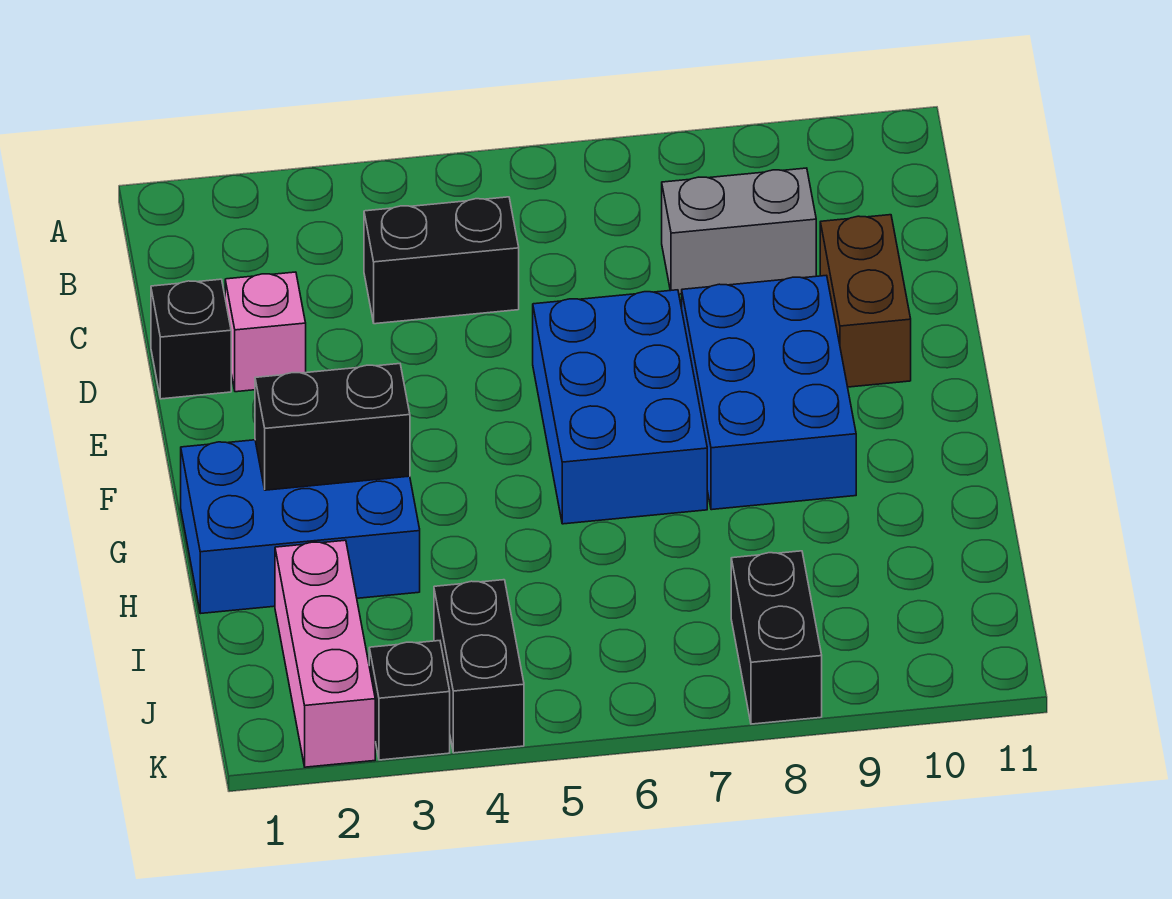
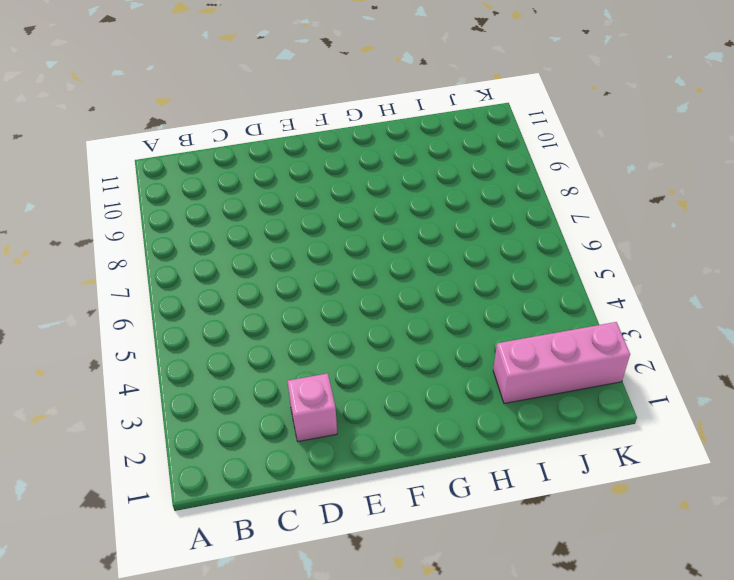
none -> black brick C4:C5 level 1
none -> grey brick C8:C9 level 1
none -> black brick D1 level 1

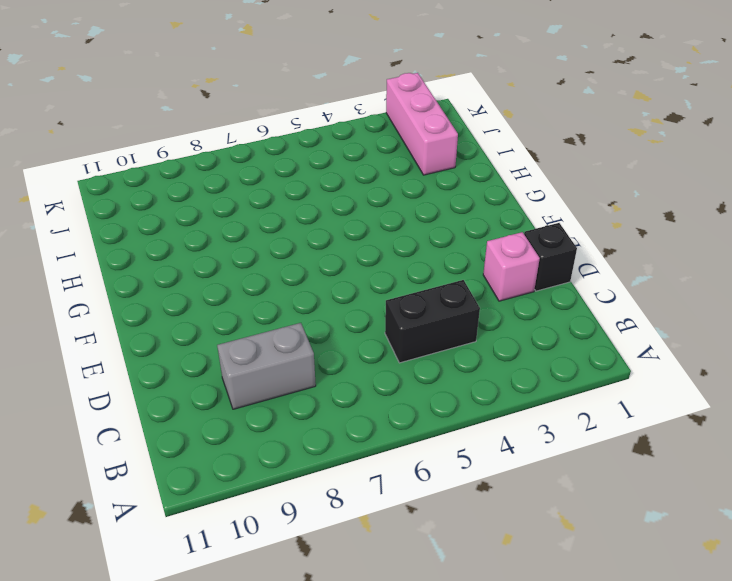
none -> brown brick D10:E10 level 1
none -> blue brick E6:G7 level 1
none -> blue brick E8:G9 level 1

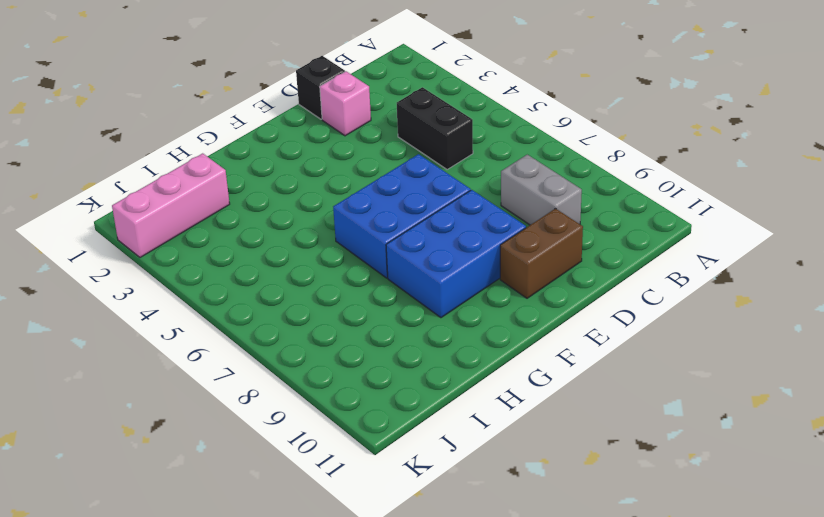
none -> blue brick G1:H3 level 1
none -> black brick J4:K4 level 1
none -> black brick J8:K8 level 1

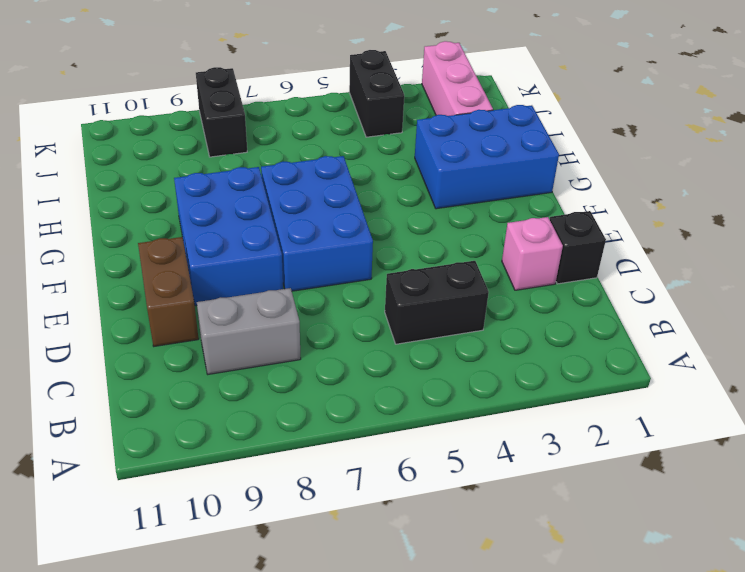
none -> black brick K3 level 1
none -> black brick G2:G3 level 2

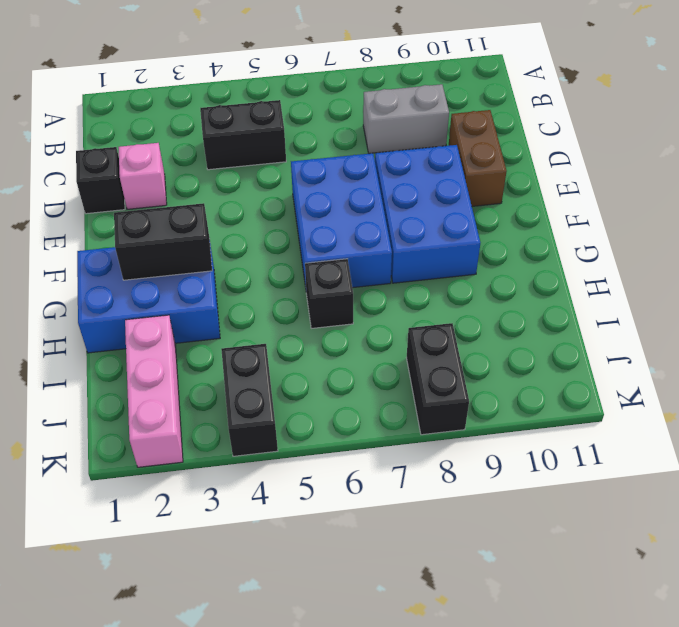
black brick H6 level 1 -> black brick K3 level 1

